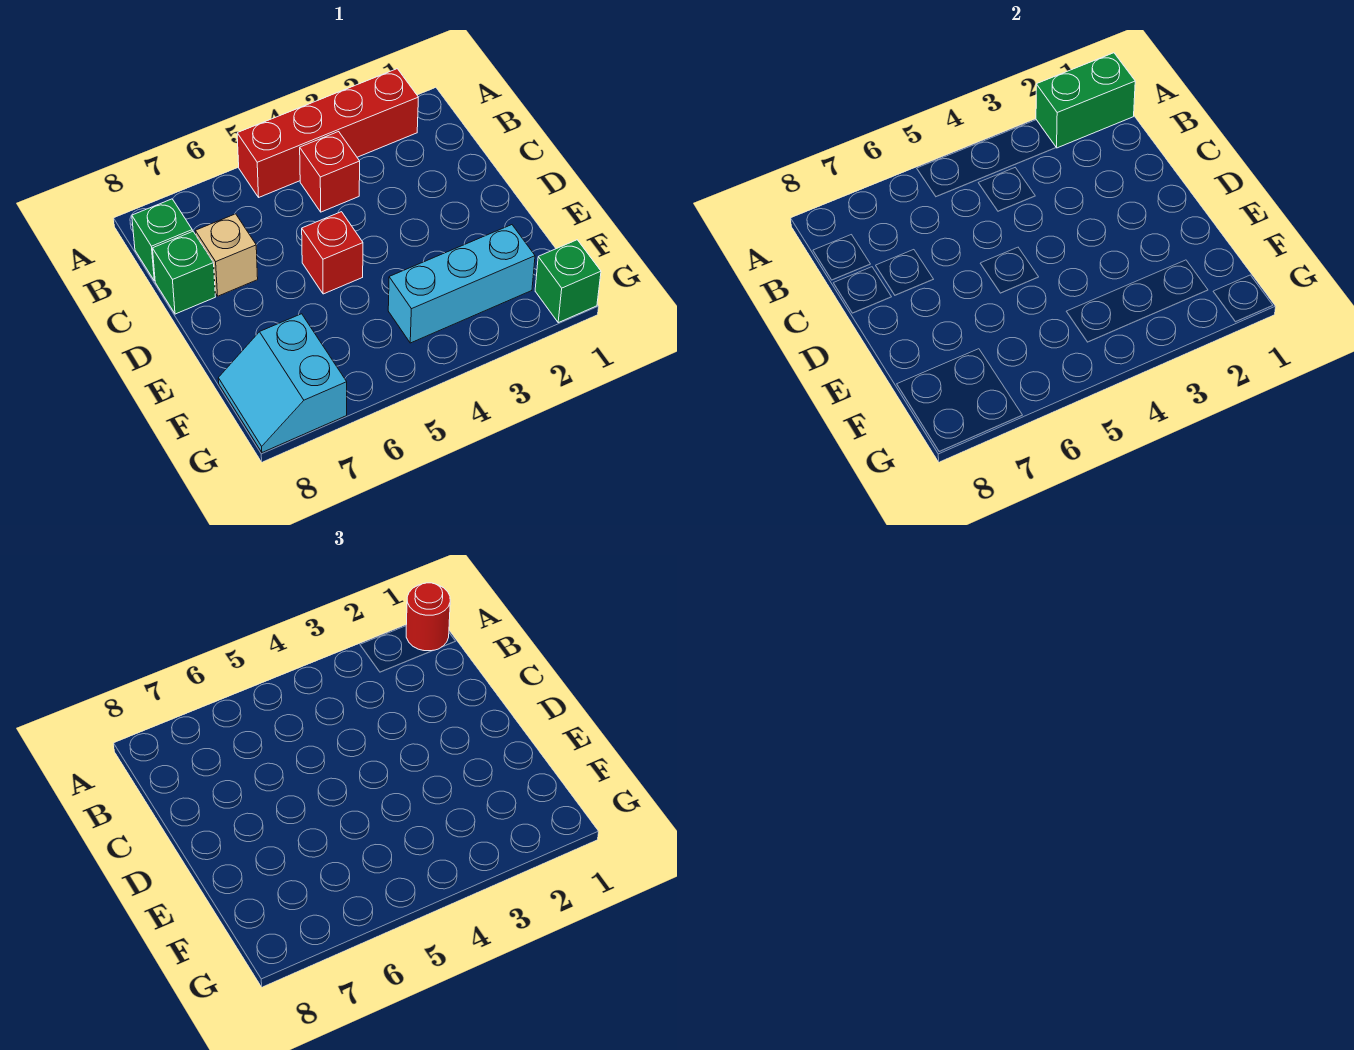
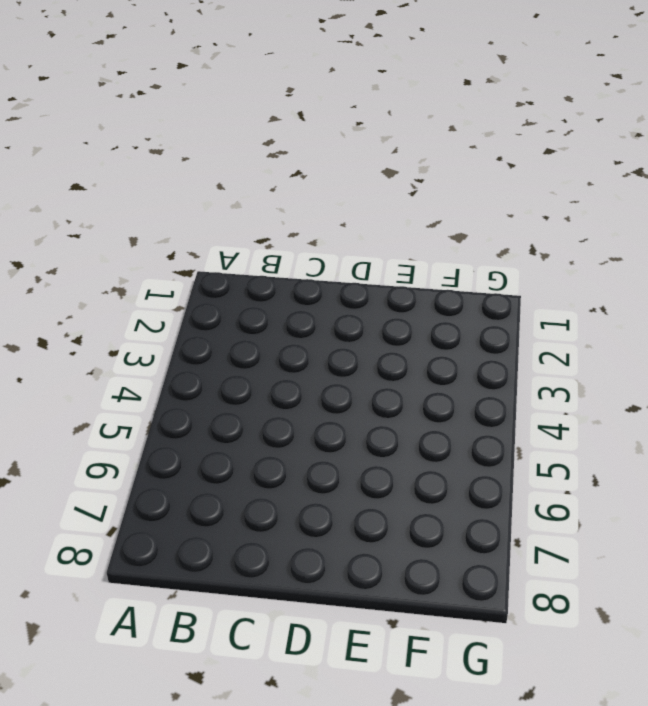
none -> red brick A2:A5 level 1
none -> red brick B4 level 1

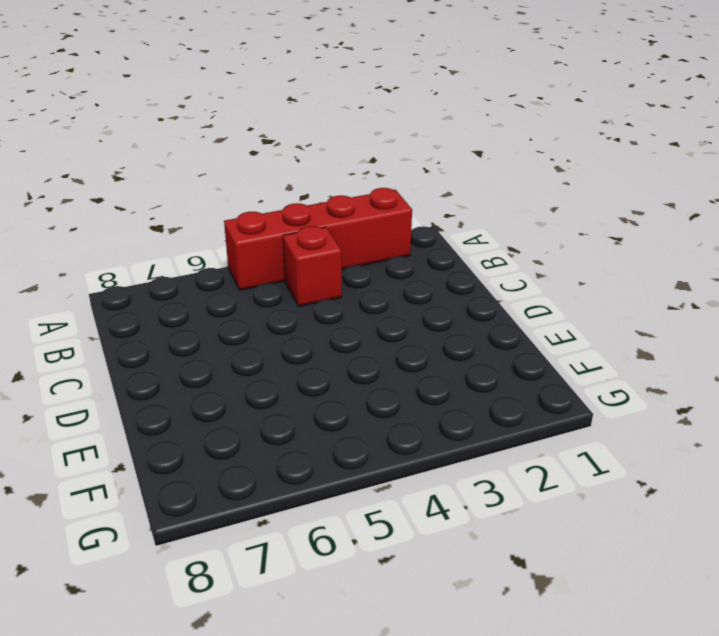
none -> green brick B8 level 1
none -> tan brick C7 level 1

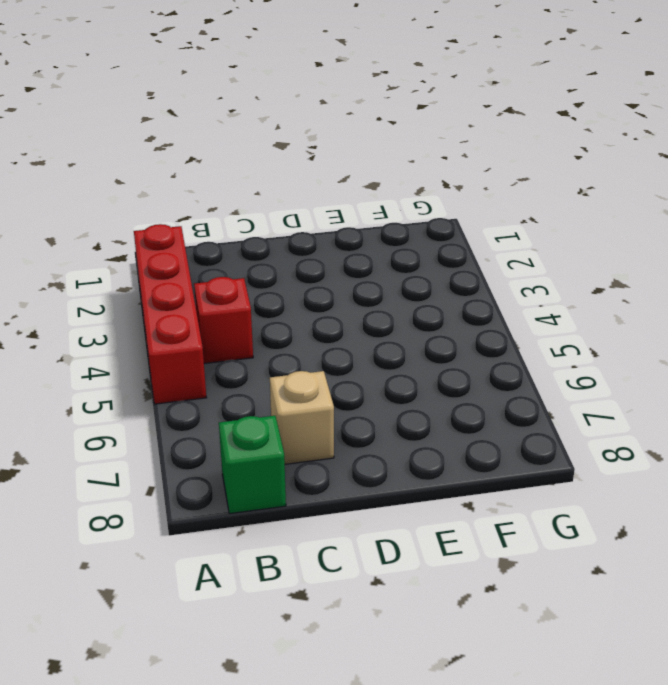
none -> green brick C8 level 1
none -> red brick D5 level 1

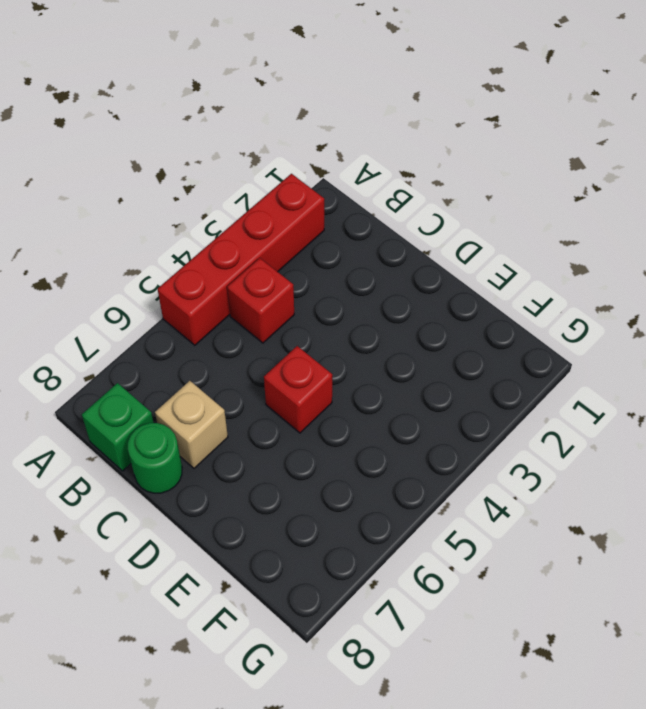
green round brick C8 level 1 -> green brick C8 level 1
none -> cyan brick F2:F4 level 1
none -> cyan slope F7:G8 level 1 top 7

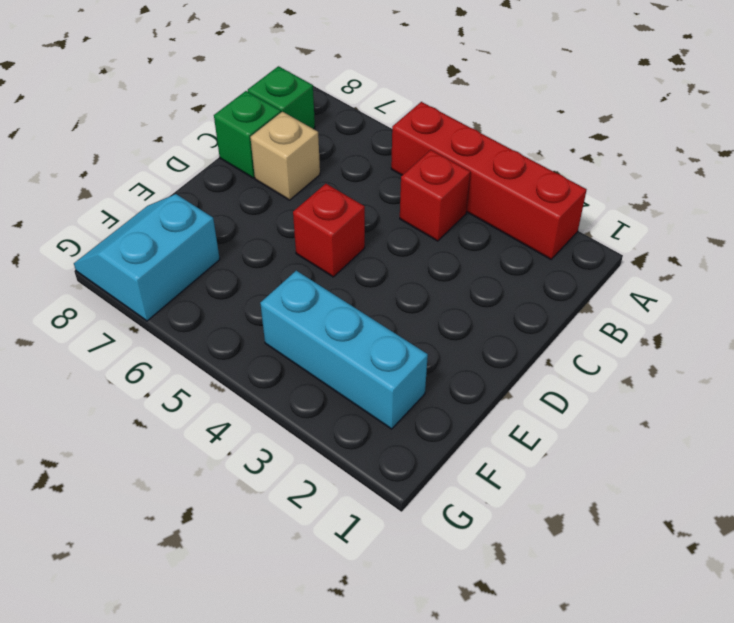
none -> green brick G1 level 1
none -> green brick A1:A2 level 2

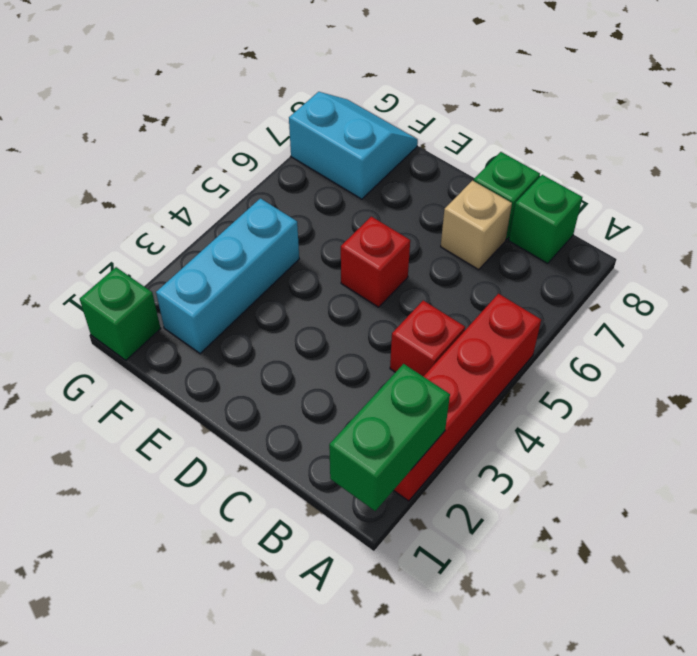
none -> red round brick A1 level 3

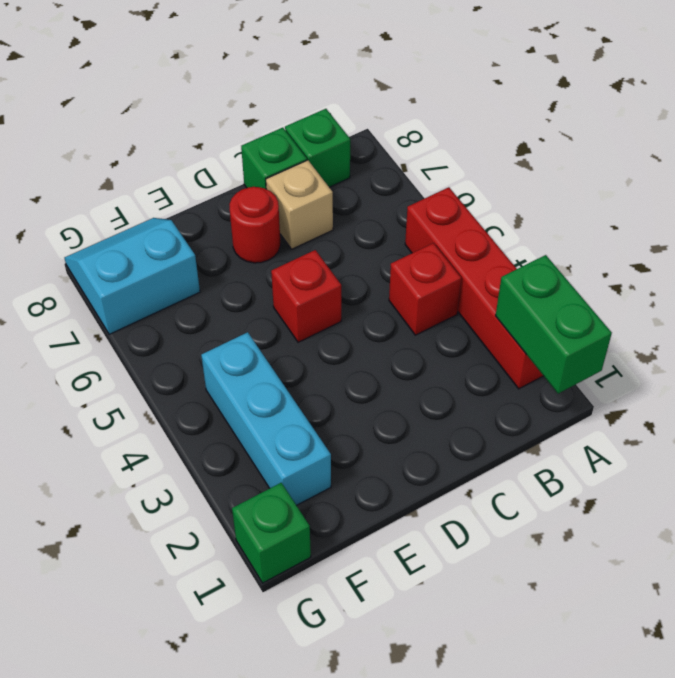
red round brick D7 level 1 -> red round brick A1 level 3

